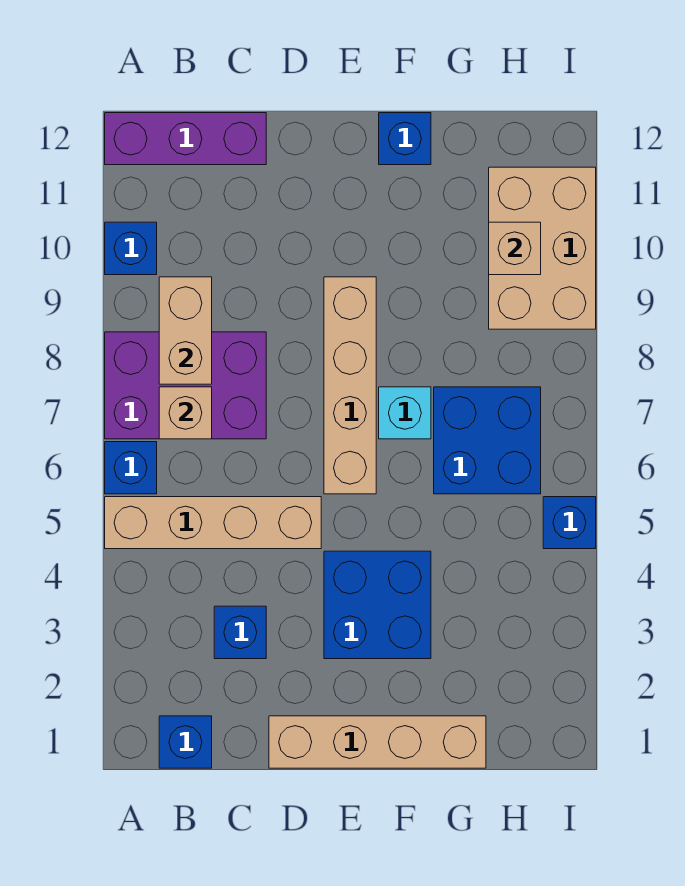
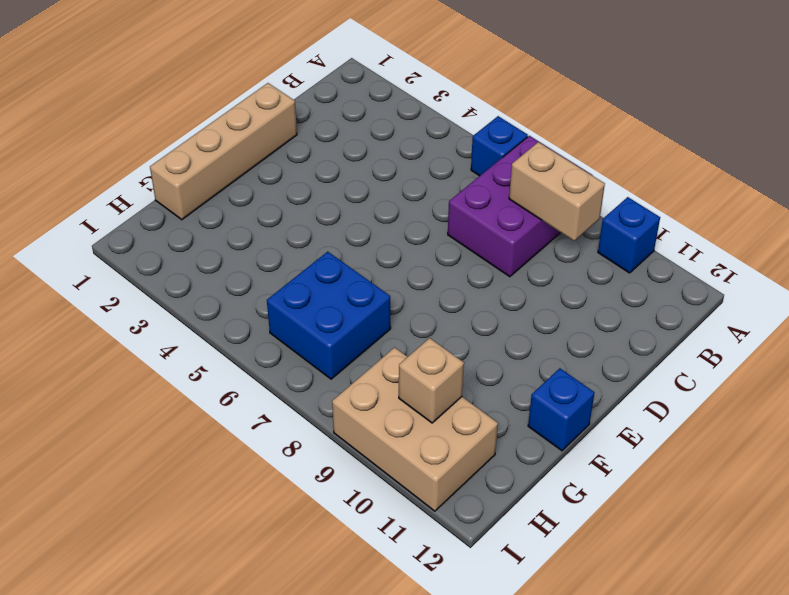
none -> tan brick A5:D5 level 1
none -> purple brick A12:C12 level 1
none -> blue brick B1 level 1

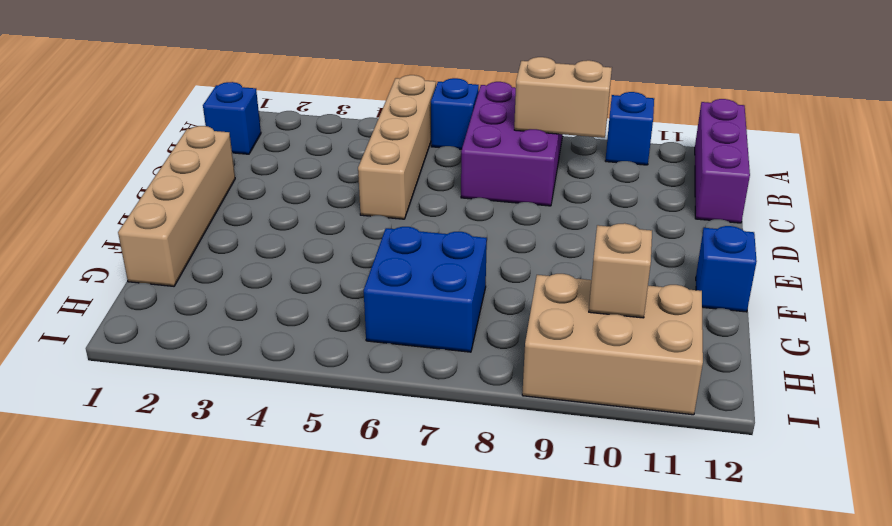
none -> blue brick C3 level 1
none -> blue brick E3:F4 level 1
none -> tan brick E6:E9 level 1

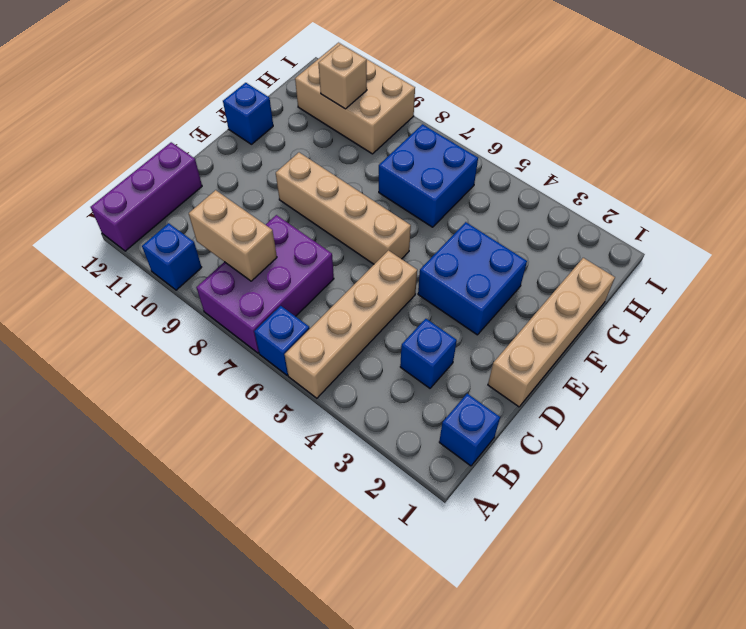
none -> cyan brick F7 level 1
none -> blue brick I5 level 1
none -> tan brick B7 level 2

